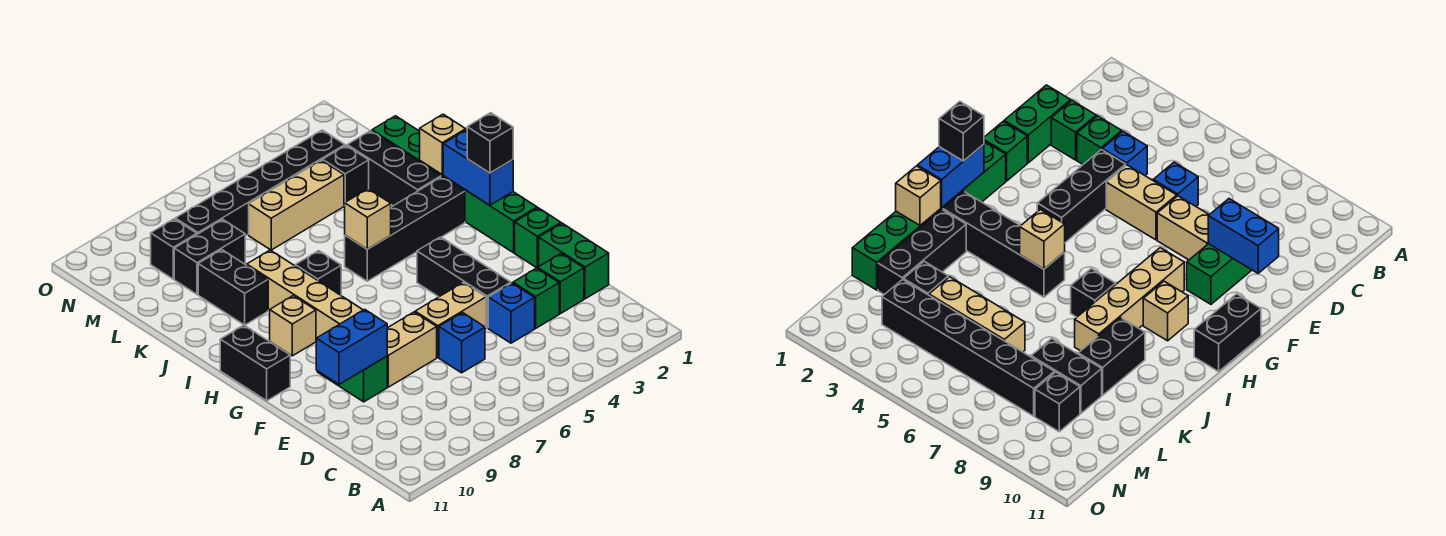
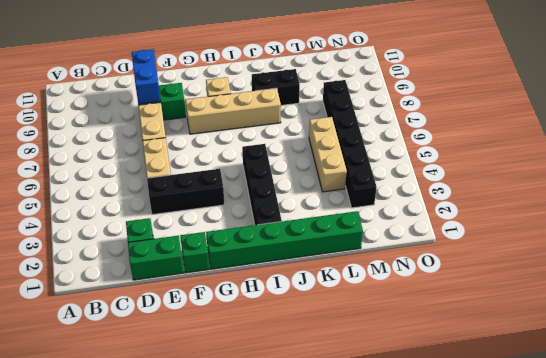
none -> green brick D3 level 1
none -> blue brick D4 level 1
none -> blue brick D6 level 1

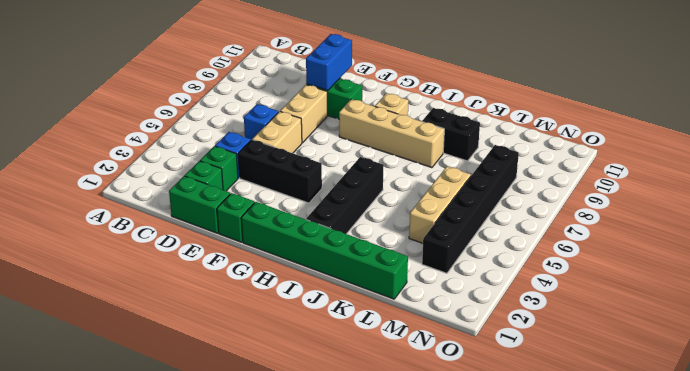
none -> black brick G11:H11 level 1
none -> black brick I7 level 1
none -> black brick J2:L2 level 1

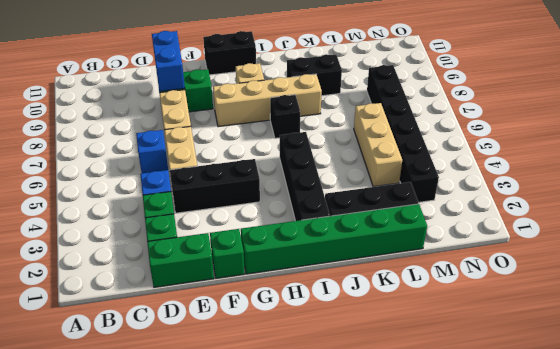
none -> black brick L3 level 1
none -> black brick L8:L9 level 1
none -> black brick M9 level 1

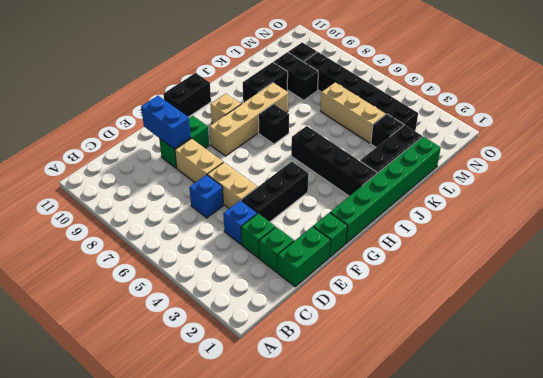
none -> blue brick H1:I1 level 2
none -> tan brick I5 level 2
none -> tan brick J1 level 2

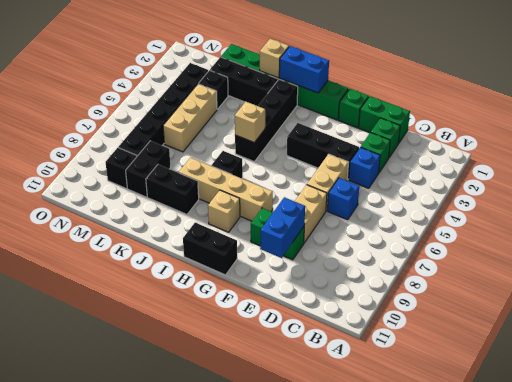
none -> black brick H1 level 3

